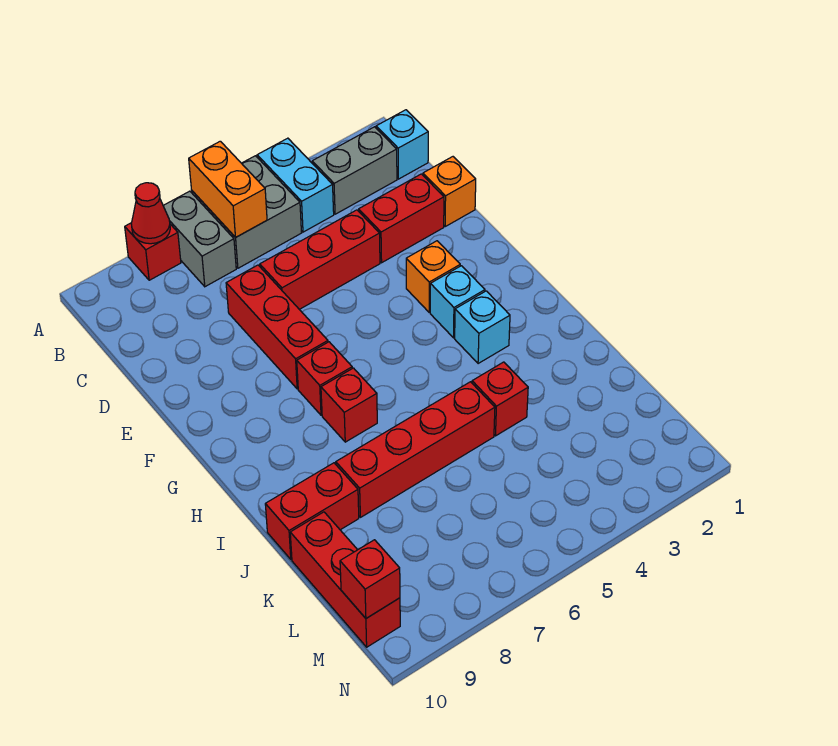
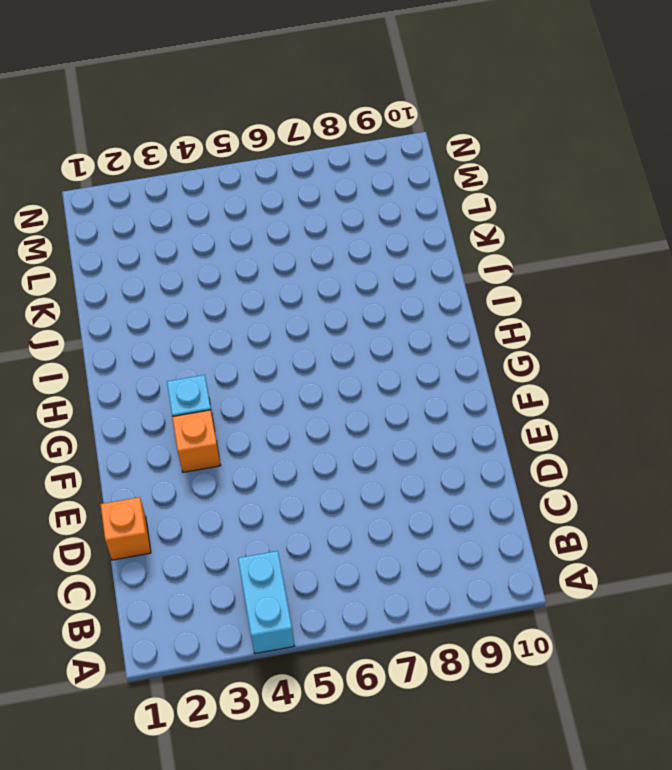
none -> grey brick A5:B6 level 1
none -> grey brick A7:B7 level 1
none -> red brick A8 level 1

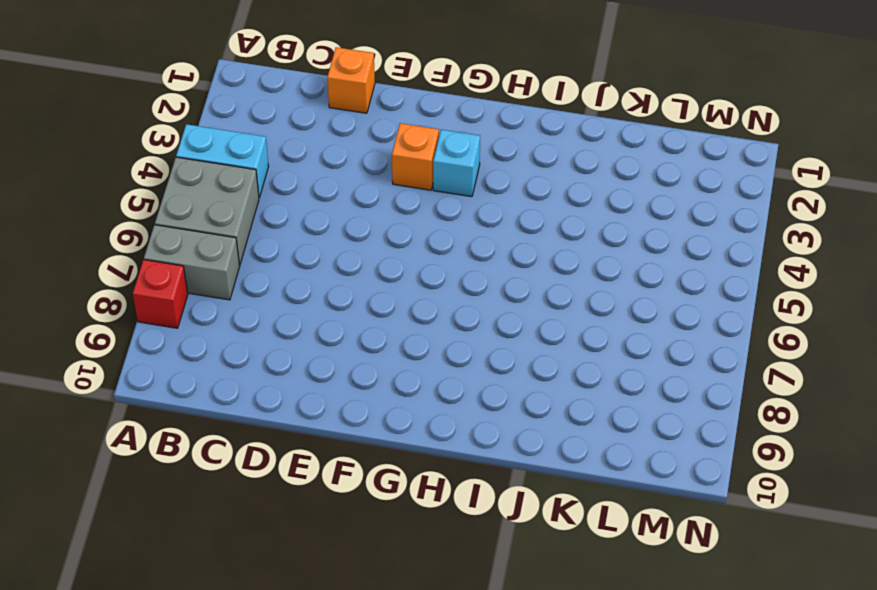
none -> cyan brick B1 level 1
none -> grey brick B2:B3 level 1
none -> red brick D2:D3 level 1

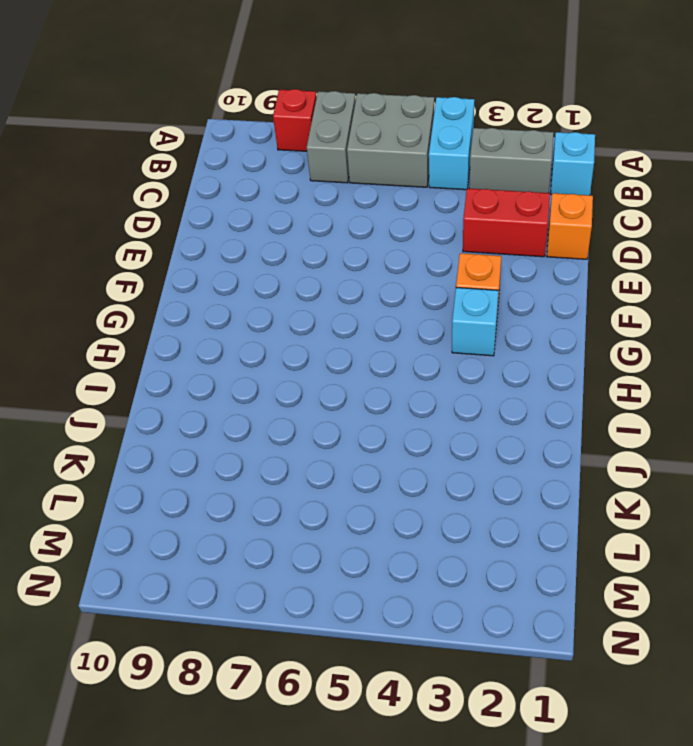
none -> red brick D4:D6 level 1
none -> red brick D7:F7 level 1
none -> red brick G7 level 1

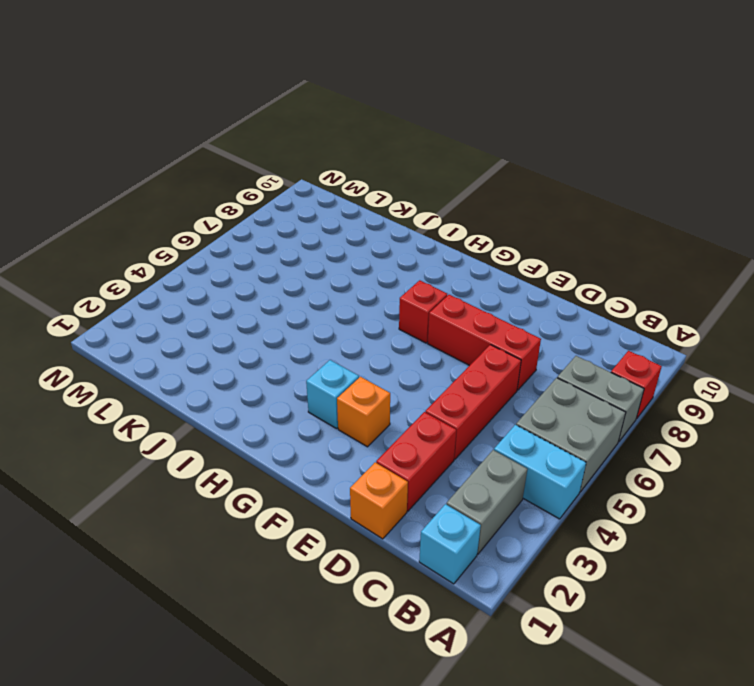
none -> cyan brick H3 level 1
none -> red brick H7 level 1
none -> red brick J4 level 1

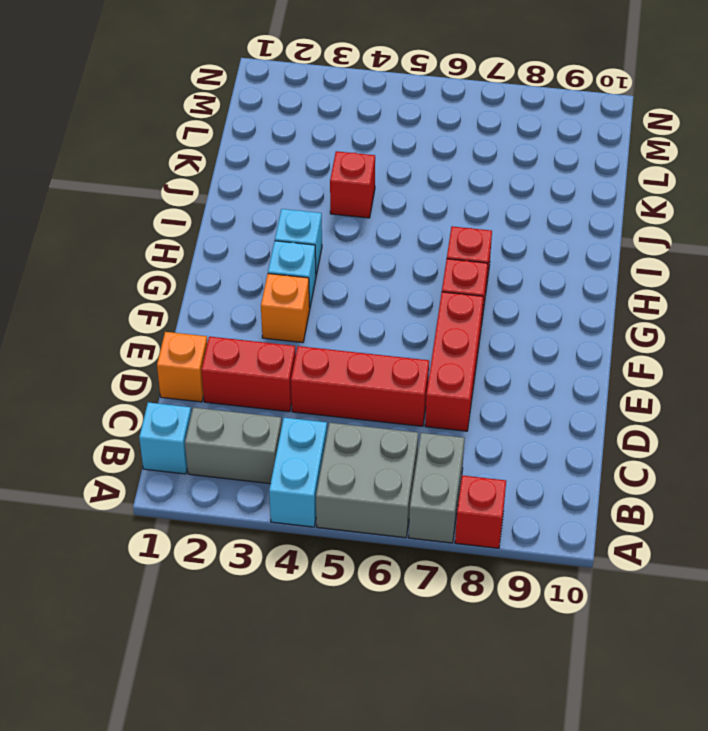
none -> red brick J5:J8 level 1
none -> red brick J9:J10 level 1
none -> red brick K10:M10 level 1

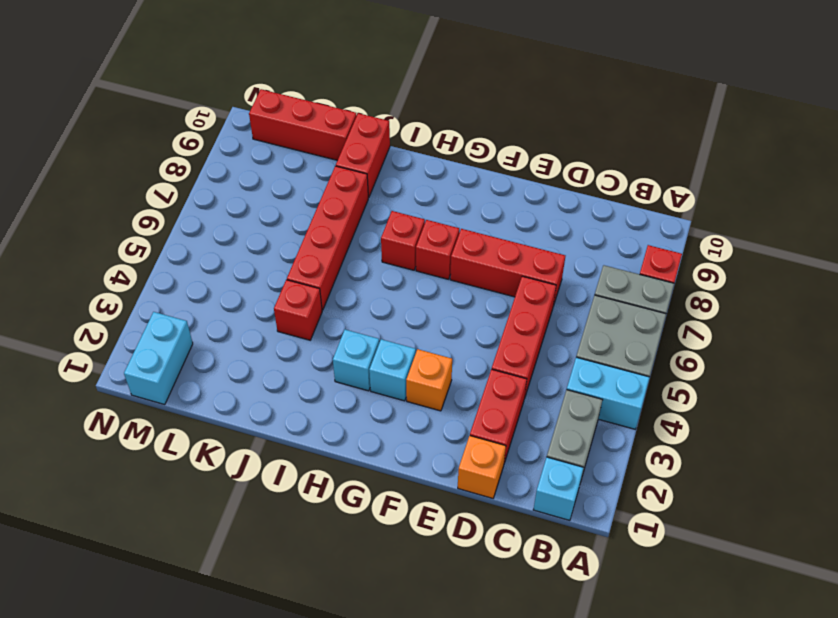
cyan brick M1:M2 level 1 -> none
none -> orange brick A6:B6 level 2
none -> red cone A8 level 2
none -> red brick M10 level 2

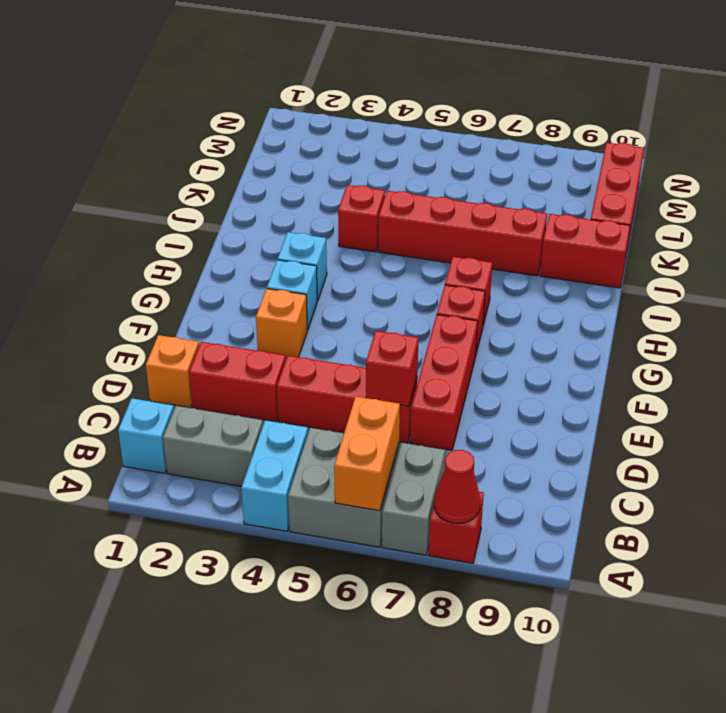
red brick D6 level 2 -> red brick M10 level 2

